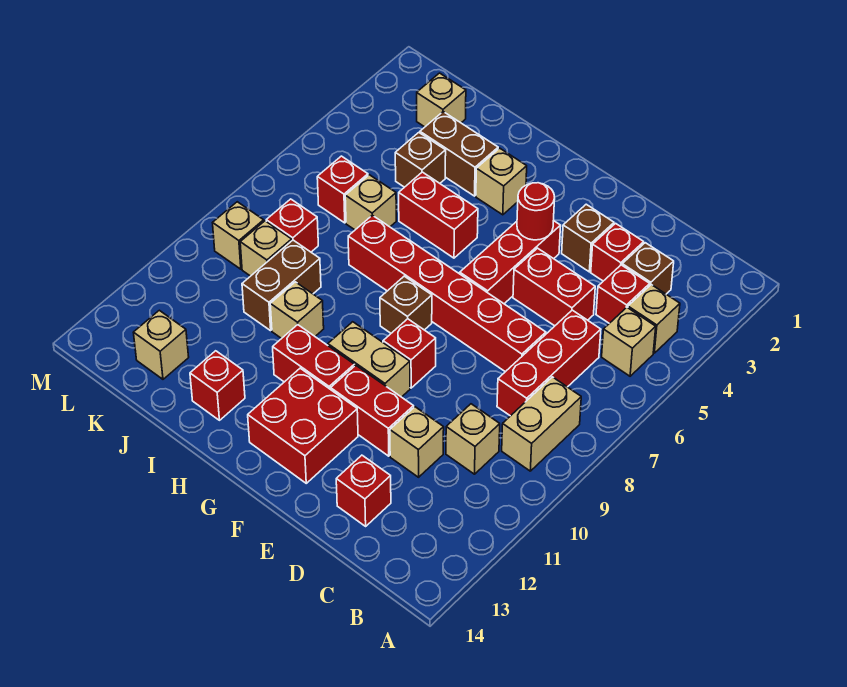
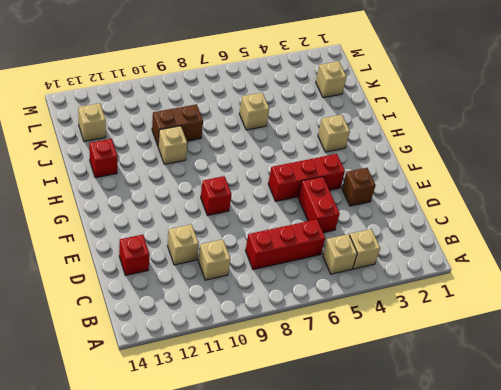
none -> tan brick B8:B9 level 1
none -> brown brick C3 level 1
none -> red brick C4 level 1
none -> red brick D3 level 1

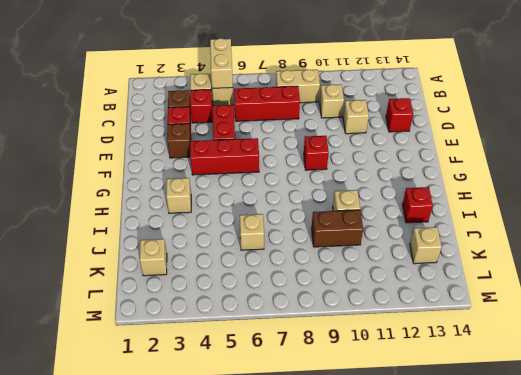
tan brick A5:B5 level 2 -> tan brick F10:G10 level 1
none -> red brick D7:I7 level 1
none -> red brick E11:F11 level 1
none -> red brick F12:G13 level 1
none -> brown brick G8 level 1

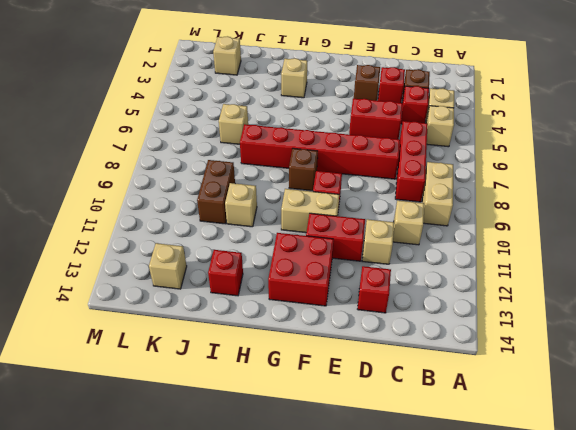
none -> red brick F4:F6 level 1
none -> red brick G11:H11 level 1
none -> red brick H5:I5 level 1
none -> brown brick I3:J3 level 1

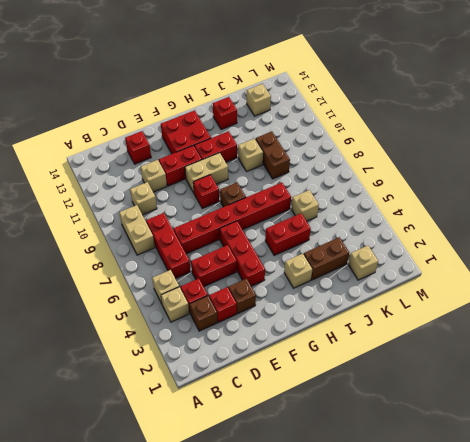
none -> brown brick J4 level 1
none -> red brick K6 level 1
none -> red brick K8 level 1
none -> tan brick K9 level 1

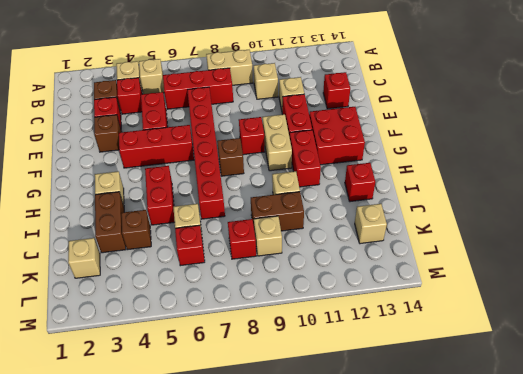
none -> tan brick L9 level 1
none -> red round brick F4 level 2

